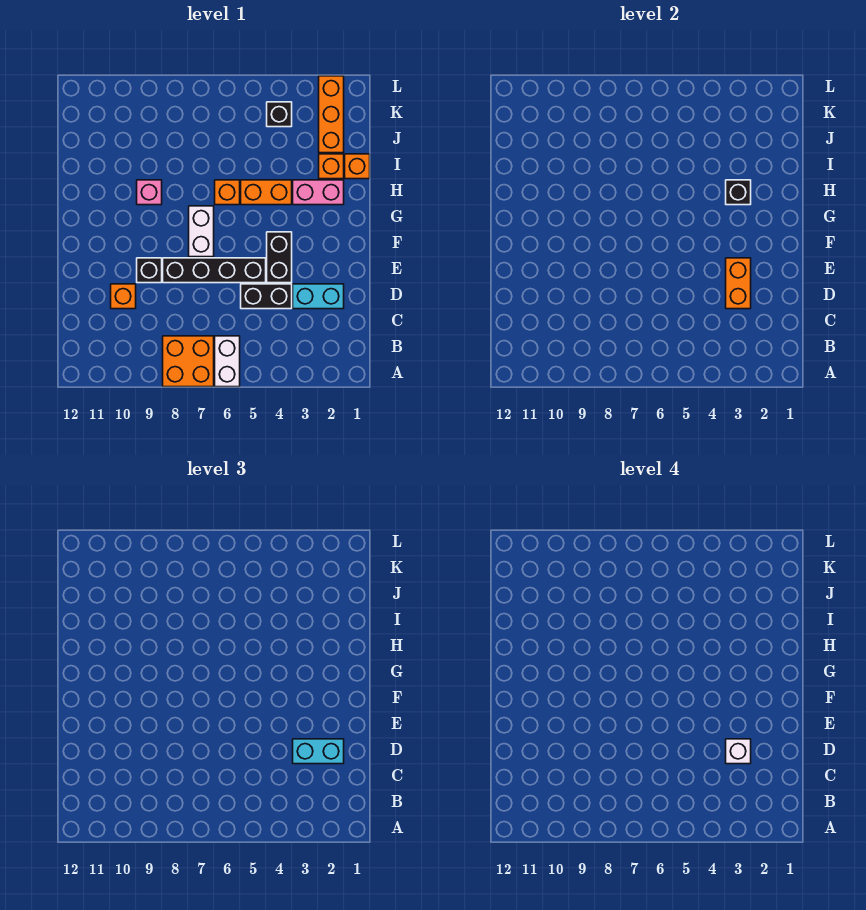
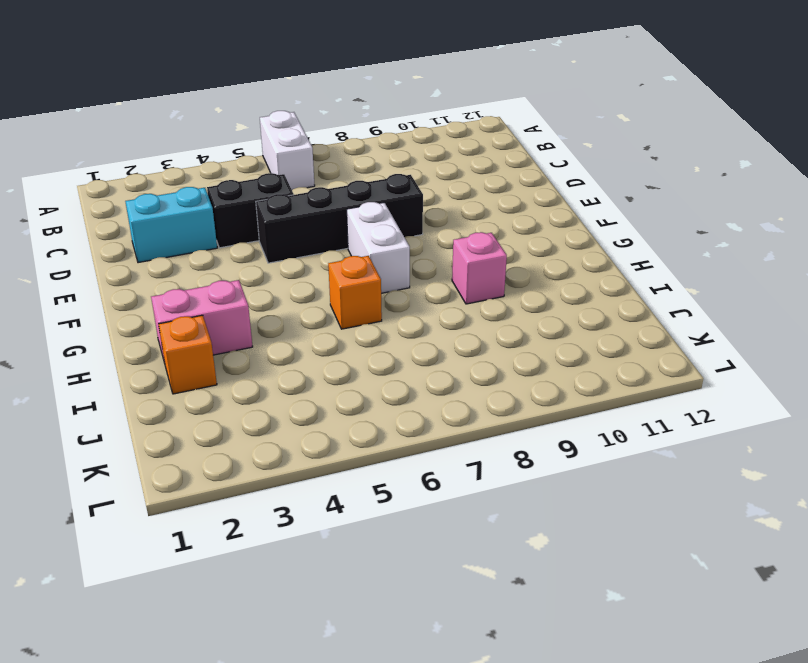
none -> orange brick A7:B8 level 1
none -> orange brick D10 level 1
none -> black brick E4:F4 level 1

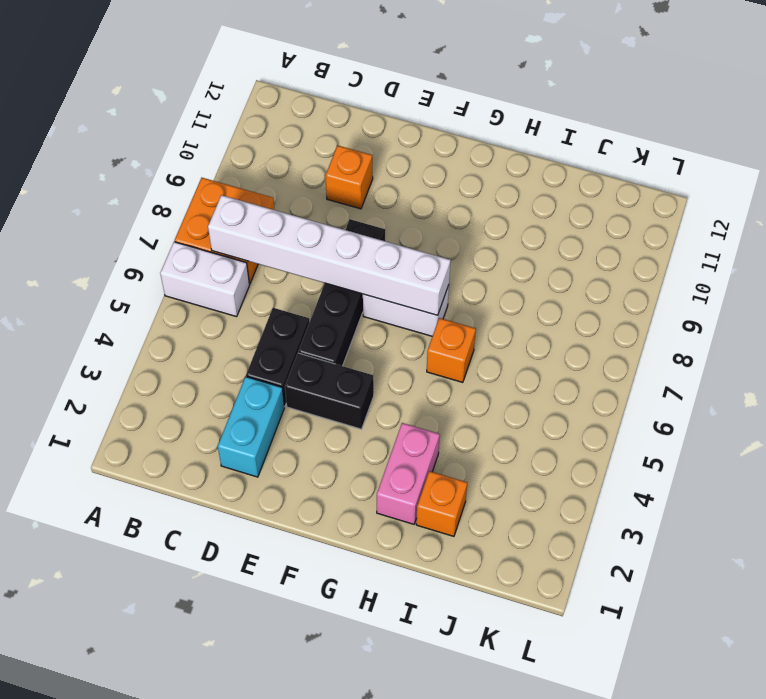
white brick B7:G7 level 2 -> none
none -> black brick E9 level 1
none -> orange brick H4:H5 level 1
none -> pink brick H9 level 1

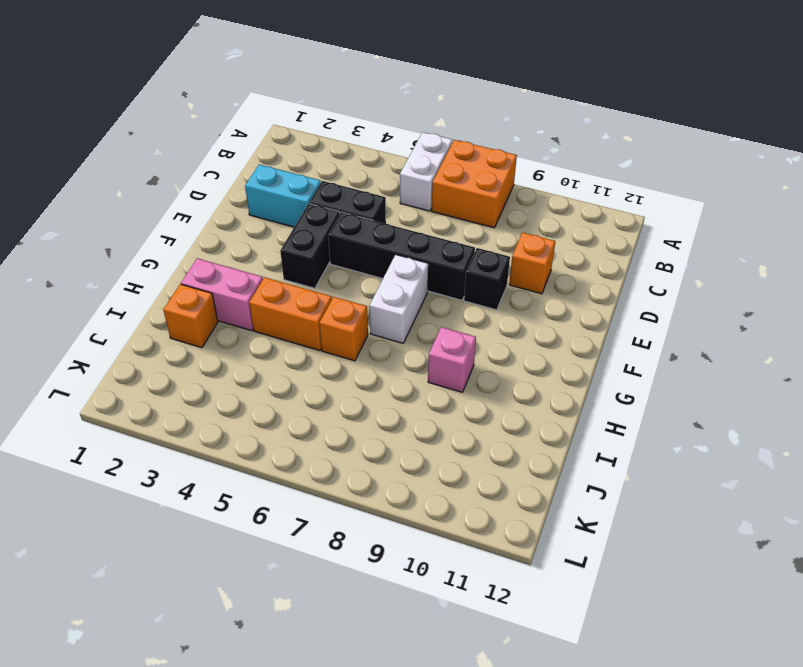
none -> orange brick I1 level 1
none -> orange brick J2:L2 level 1
none -> black brick K4 level 1

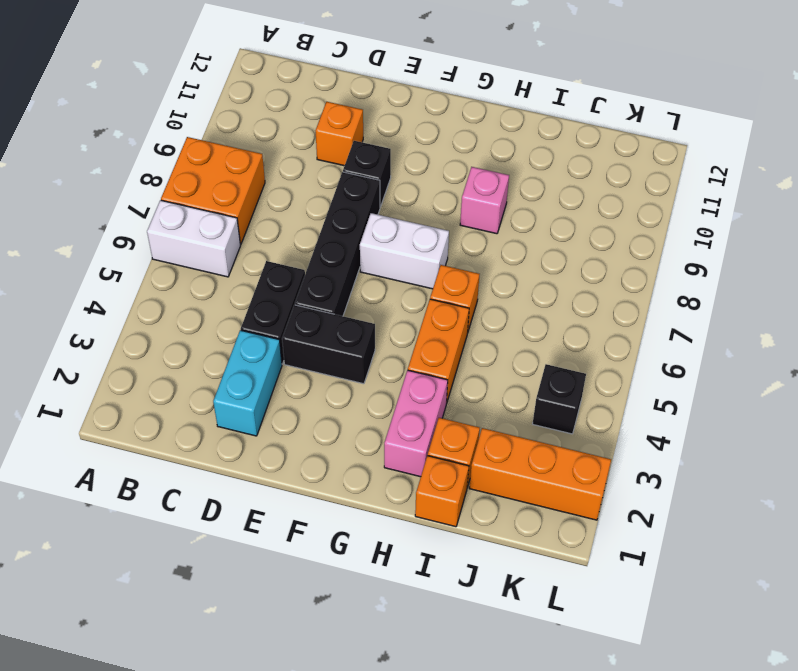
none -> orange brick D3:E3 level 2
none -> black brick H3 level 2
none -> cyan brick D2:D3 level 3

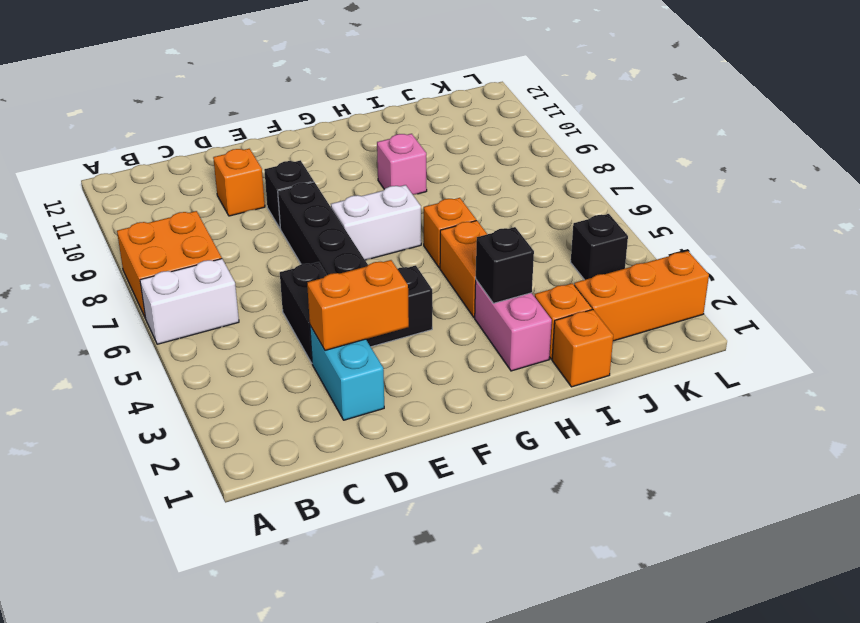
none -> cyan brick D2:D3 level 3
none -> white brick D3 level 4

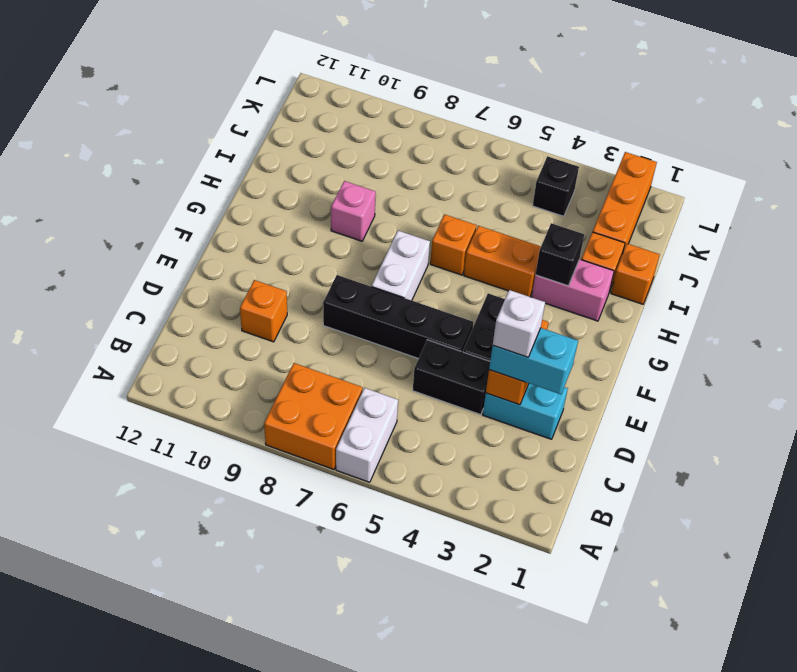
none -> black brick E9 level 1

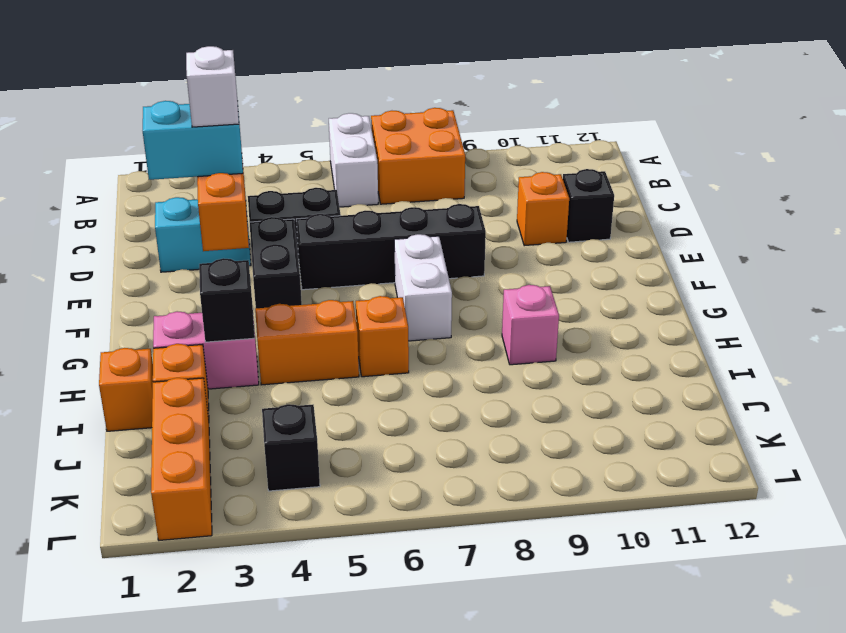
black brick D11 level 1 -> black brick E9 level 1

